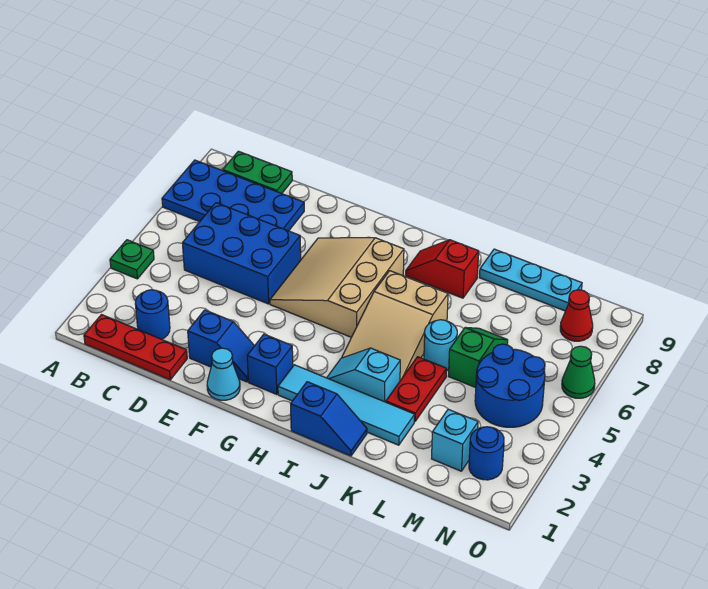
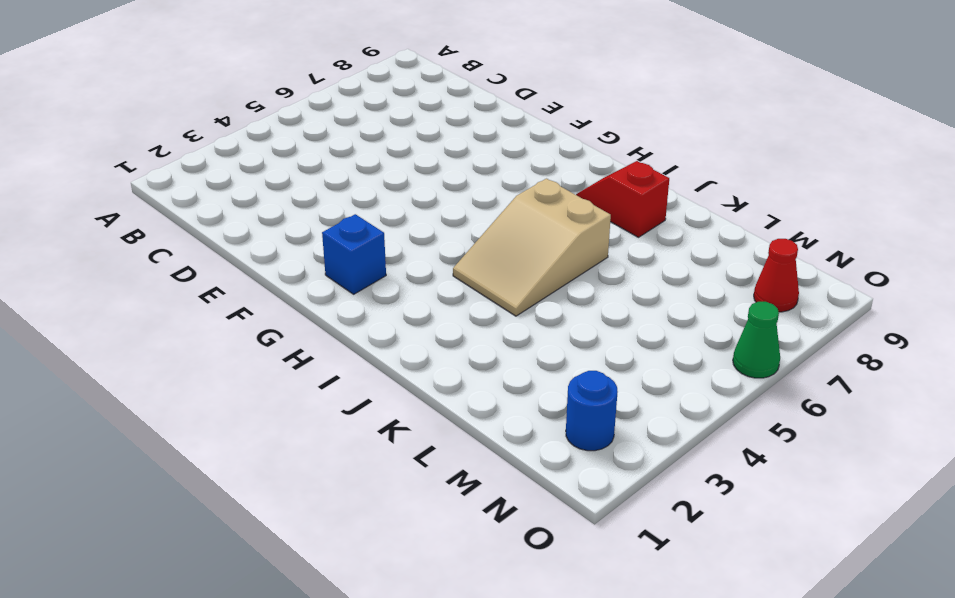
none -> green plate A4 level 1
none -> blue plate A7:D8 level 1
none -> red plate B1:D1 level 1

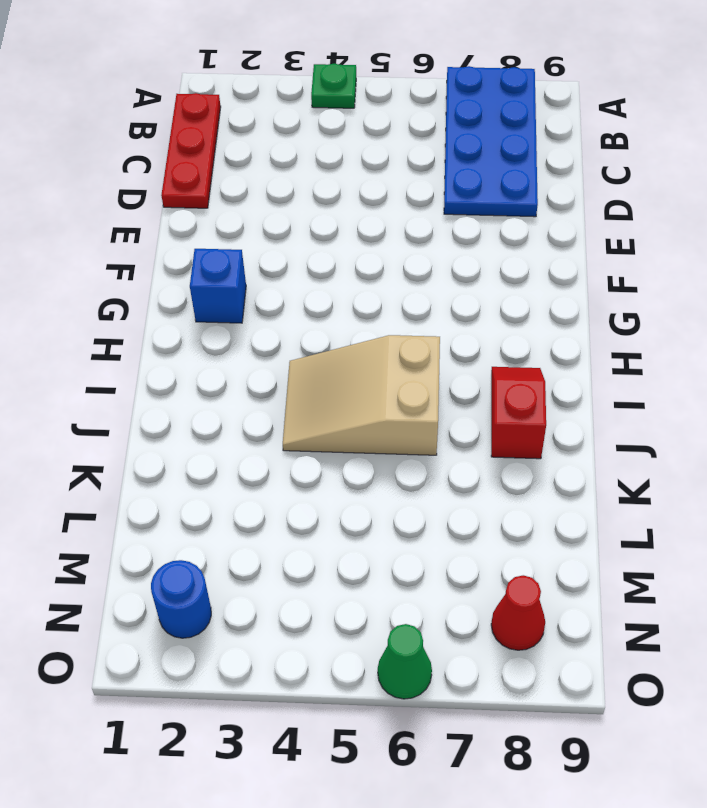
none -> green plate B9:C9 level 1
none -> blue round brick C2 level 1
none -> blue brick C5:E6 level 1

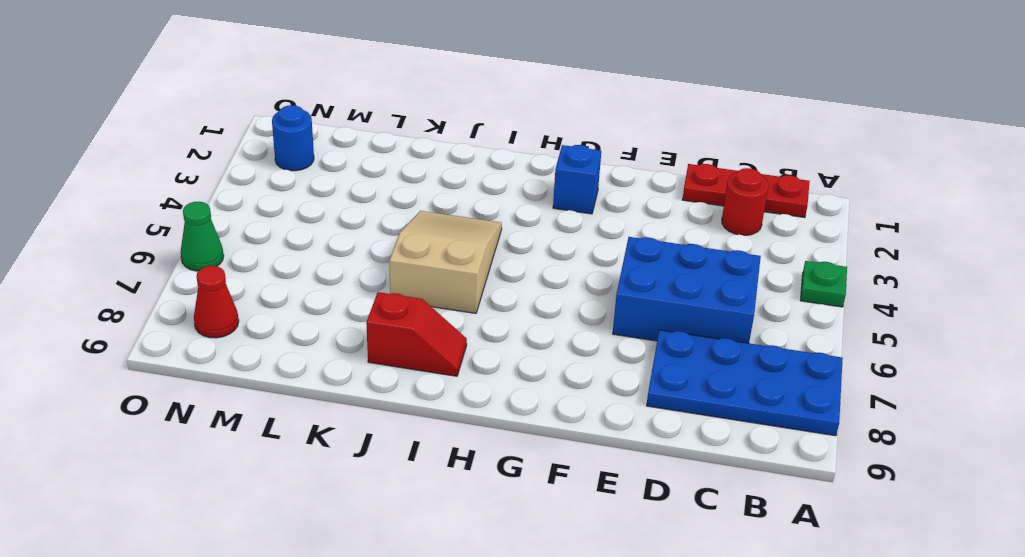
red round brick C2 level 1 -> blue round brick C2 level 1
none -> green plate B9:C9 level 1
none -> blue slope E2:F2 level 1 top E
none -> cyan cone F1 level 1

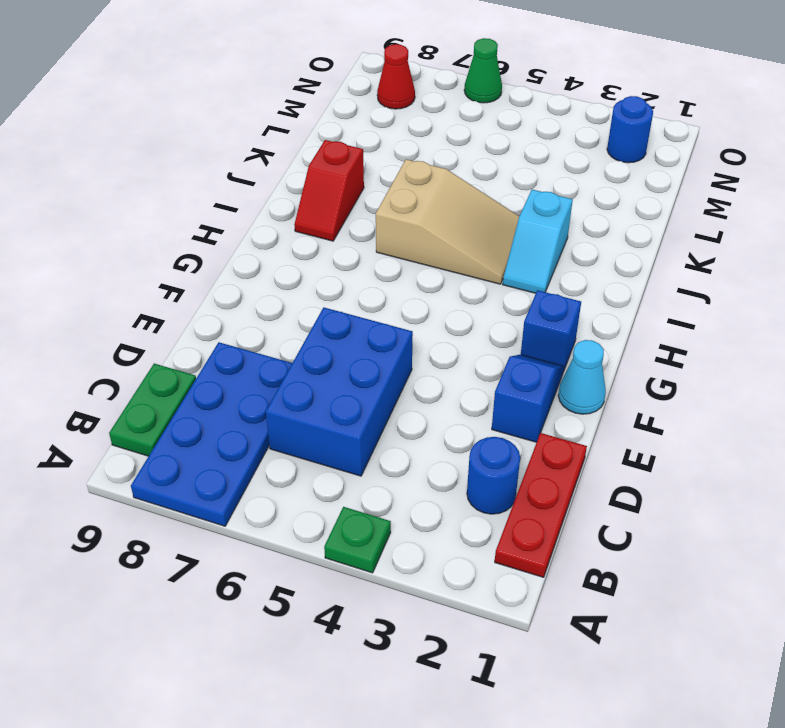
none -> tan slope F5:H7 level 1 top H
none -> cyan tile H2:K2 level 1
none -> blue slope I1:J1 level 1 top I

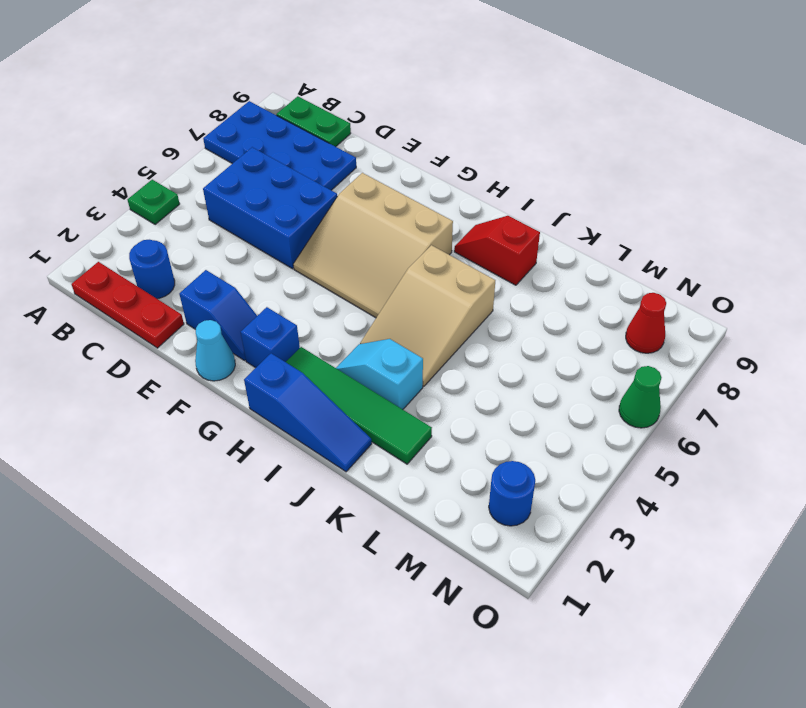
tan slope F5:H7 level 1 top 7 -> tan slope F5:H7 level 1 top H
blue slope H1:J1 level 1 top H -> blue slope I1:J1 level 1 top I
green tile H2:K2 level 1 -> cyan tile H2:K2 level 1
none -> red plate K3:K4 level 1
none -> cyan round brick K5 level 1
none -> cyan plate K9:M9 level 1

